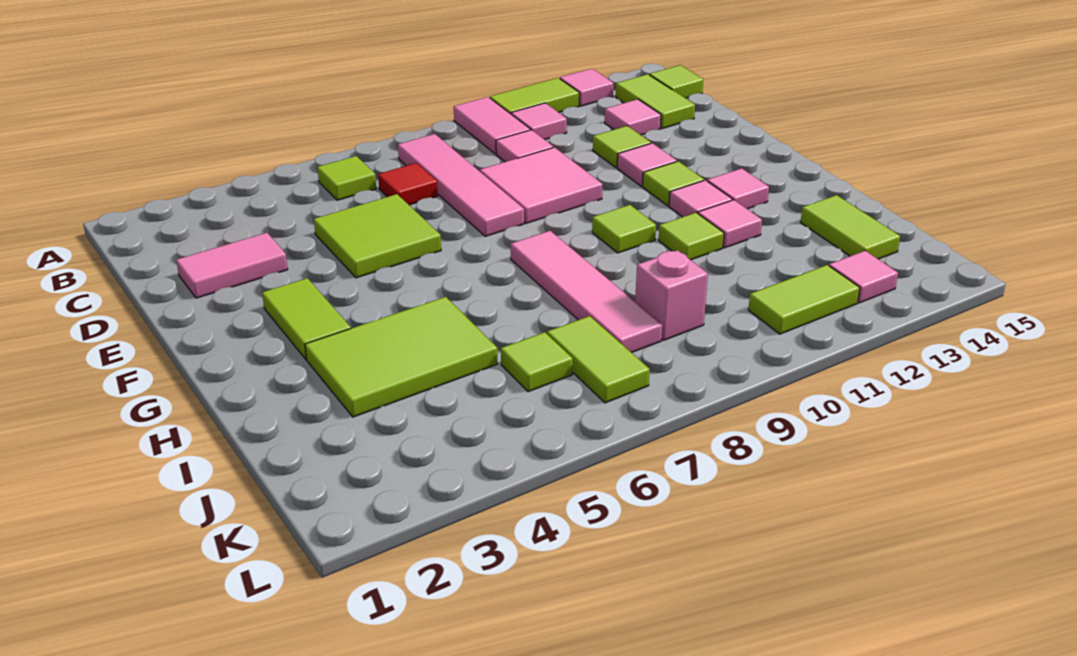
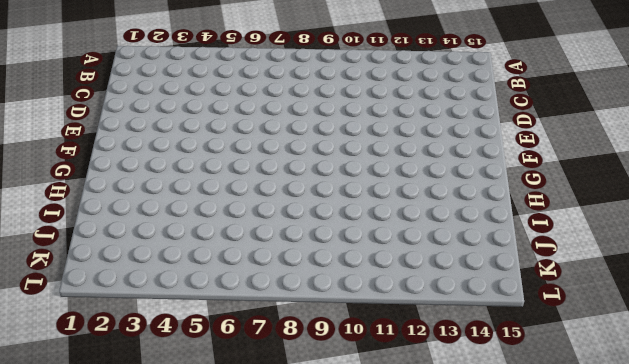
none -> pink tile A10:B10 level 1
none -> lime tile A11:A12 level 1
none -> pink tile A13 level 1
none -> lime tile B6 level 1

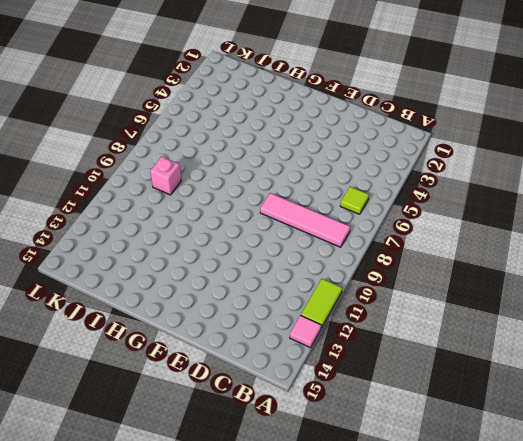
none -> pink tile A10:B10 level 1
none -> pink tile B11 level 1
none -> lime tile B14:C14 level 1
none -> lime tile B15 level 1

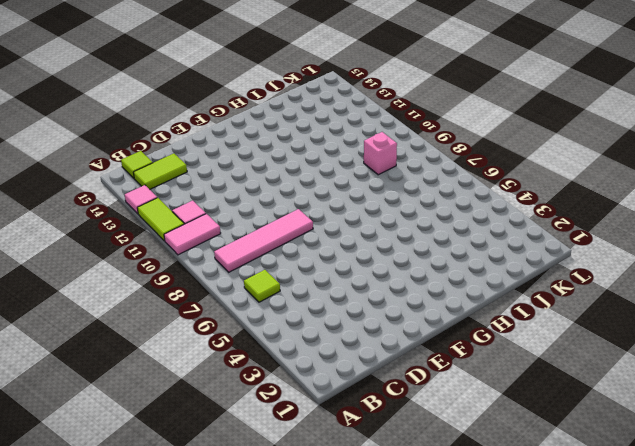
none -> red tile C7 level 1
none -> pink tile C10 level 1
none -> pink tile C13 level 1
none -> pink tile D2:D3 level 1

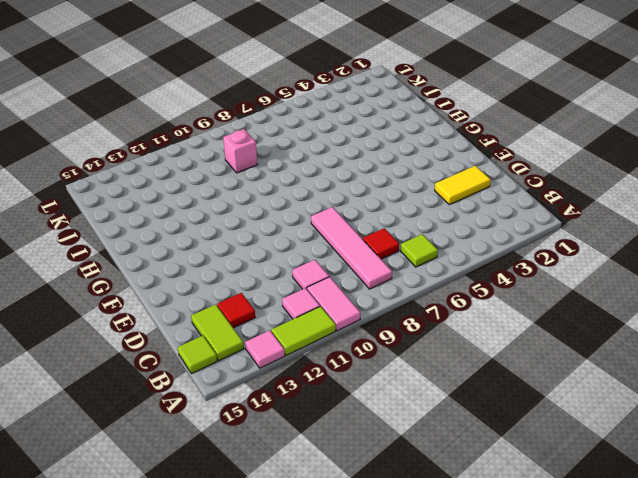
red tile C13 level 1 -> pink tile C13 level 1
yellow tile D2:D3 level 1 -> pink tile D2:D3 level 1
none -> lime tile D5:E6 level 1
none -> pink tile D9:E10 level 1
none -> lime tile D12 level 1
none -> pink tile E12 level 1

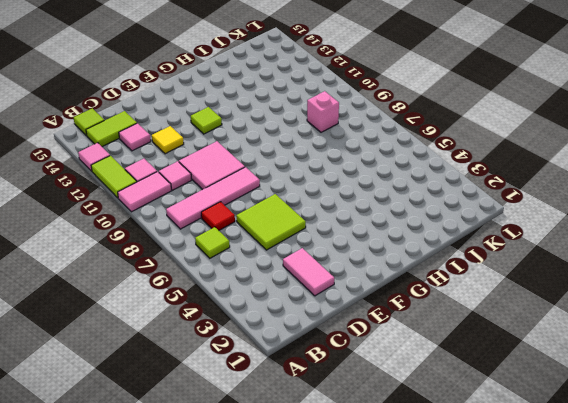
yellow tile D12 level 1 -> lime tile D12 level 1
none -> pink tile E12 level 1
none -> lime tile F3:G3 level 1
none -> pink tile G8:J8 level 1
none -> lime tile G10 level 1

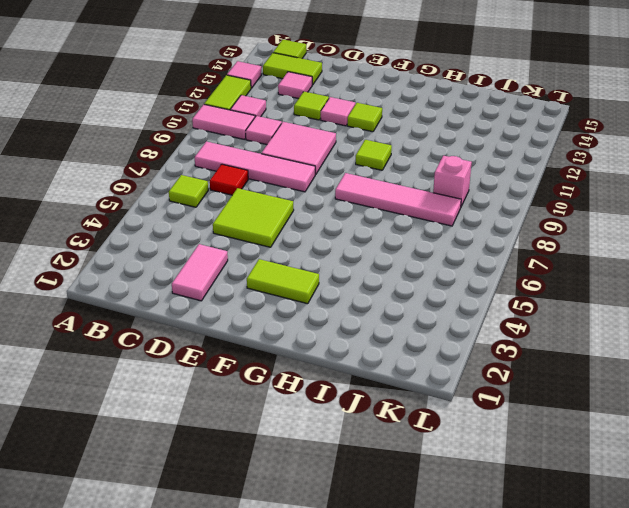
none -> pink tile G12 level 1
none -> pink tile G13 level 1
none -> lime tile H3:I5 level 1
none -> lime tile H11 level 1

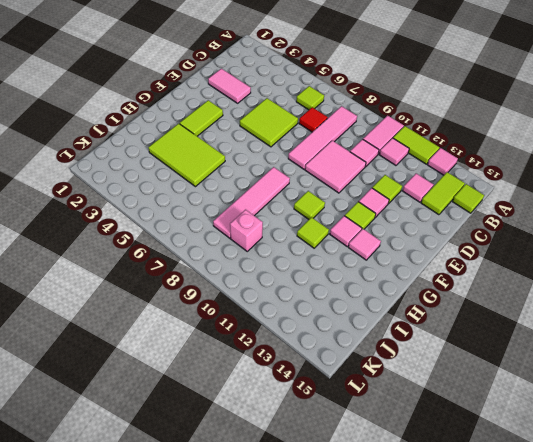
none -> pink tile H12 level 1
none -> lime tile I14:J14 level 1
none -> lime tile J6 level 1
none -> lime tile J7:K7 level 1

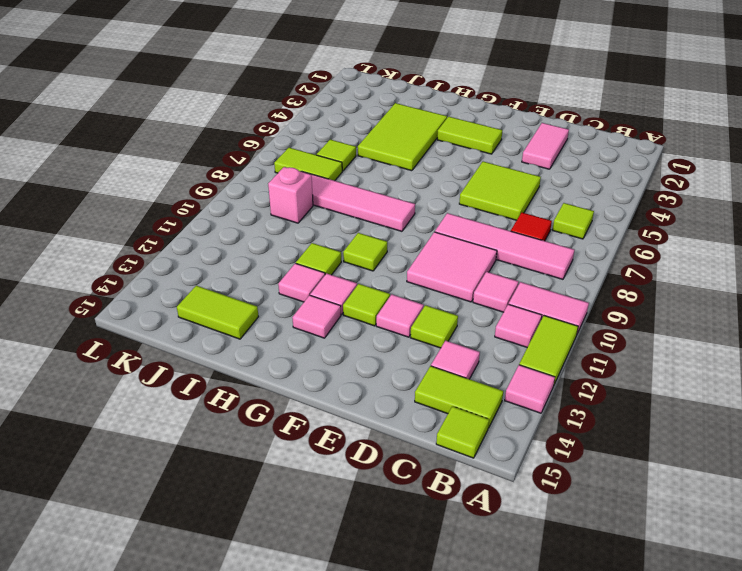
none -> lime tile K11:K12 level 1
none -> pink tile K13 level 1

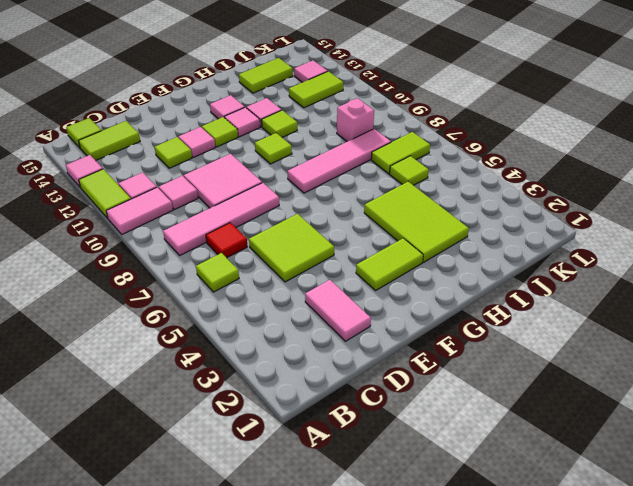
lime tile J12:K12 level 1 -> lime tile K11:K12 level 1
none -> pink tile C13 level 1

